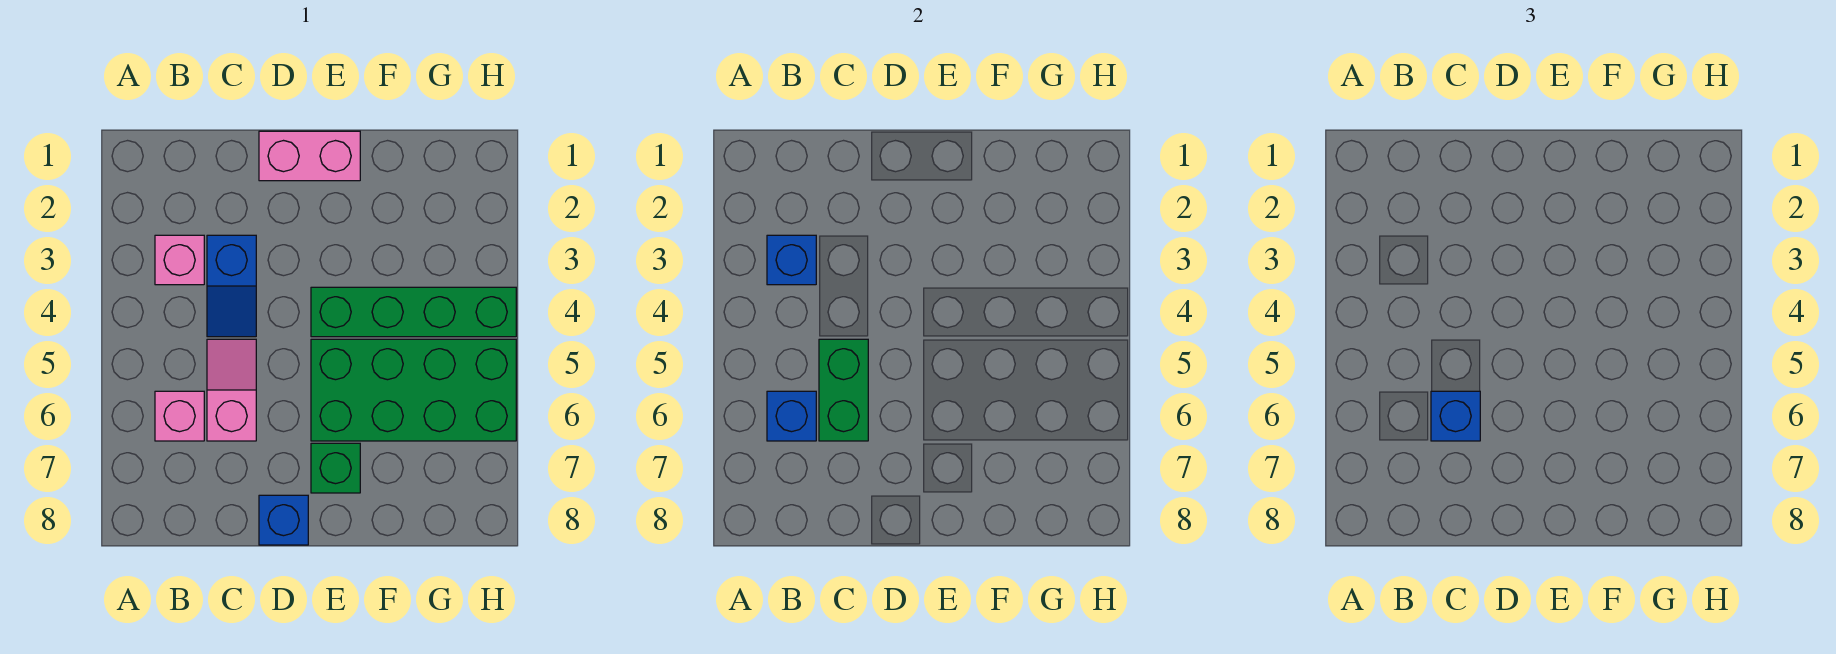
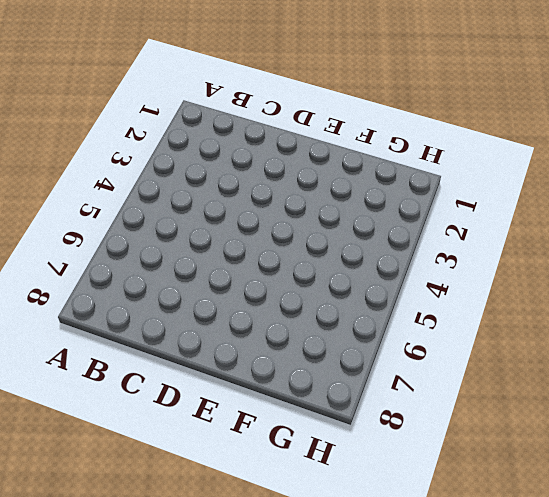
none -> pink brick B3 level 1
none -> pink brick B6 level 1
none -> blue slope C3:C4 level 1 top 3

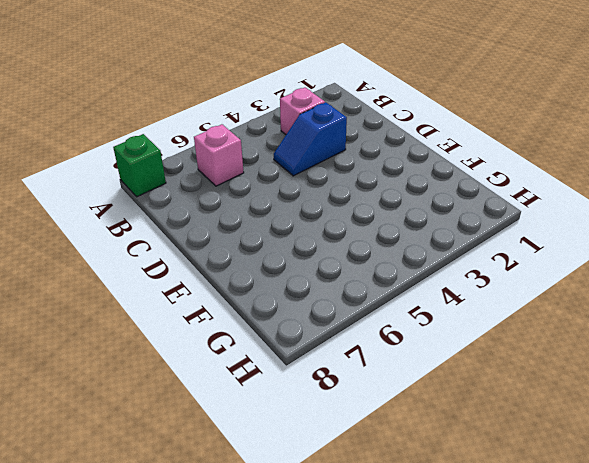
green brick A8 level 1 -> green brick E7 level 1
none -> pink slope C5:C6 level 1 top 6
none -> pink brick D1:E1 level 1
none -> blue brick D8 level 1

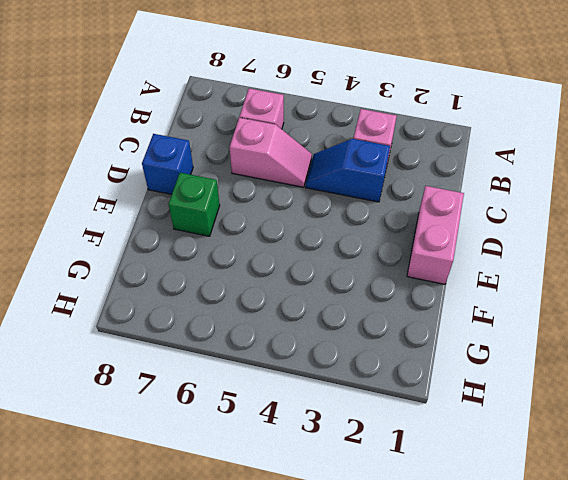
none -> green brick E4:H4 level 1
none -> green brick E5:H6 level 1
none -> blue brick B3 level 2

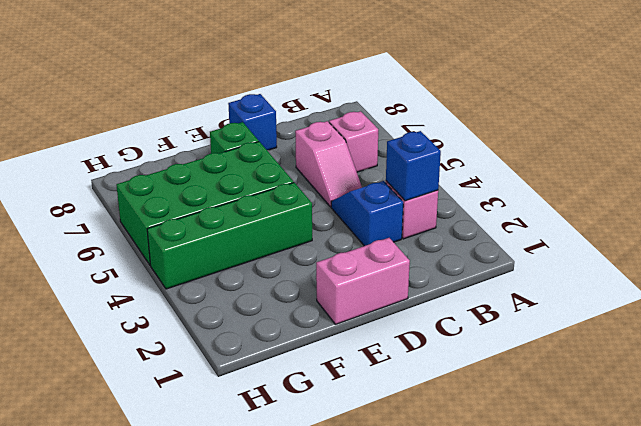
none -> blue brick B6 level 2
none -> green brick C5:C6 level 2
none -> blue brick C6 level 3

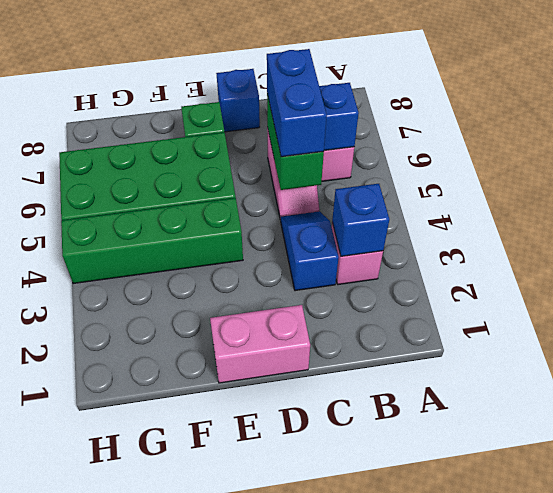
blue brick C5:C6 level 3 -> blue brick C6 level 3

